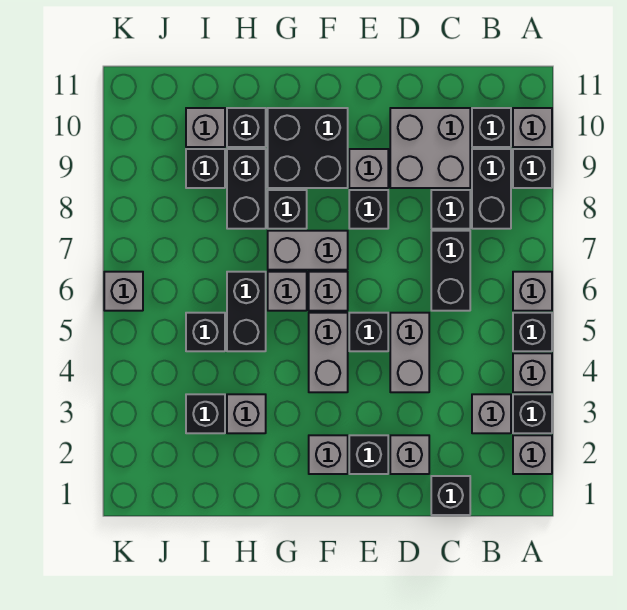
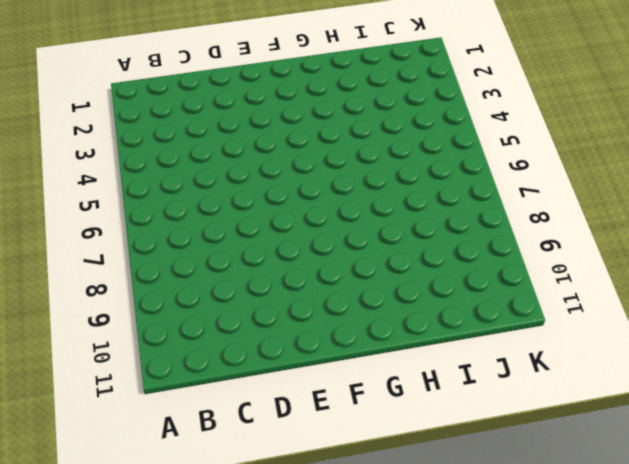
none -> grey brick A2 level 1
none -> black brick A3 level 1
none -> grey brick A4 level 1
none -> black brick A5 level 1

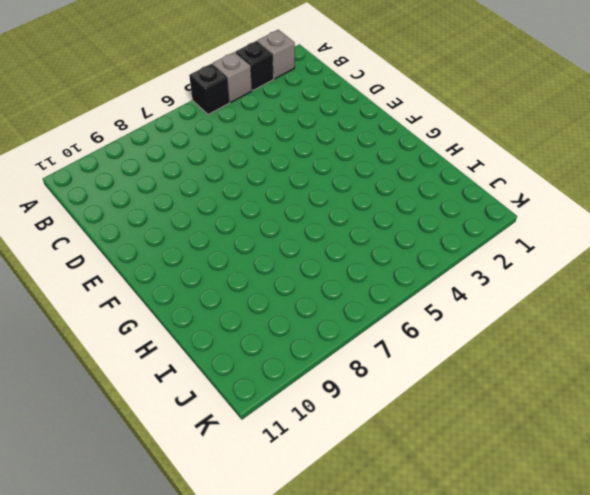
none -> grey brick A6 level 1
none -> black brick A9 level 1
none -> grey brick A10 level 1
none -> grey brick B3 level 1

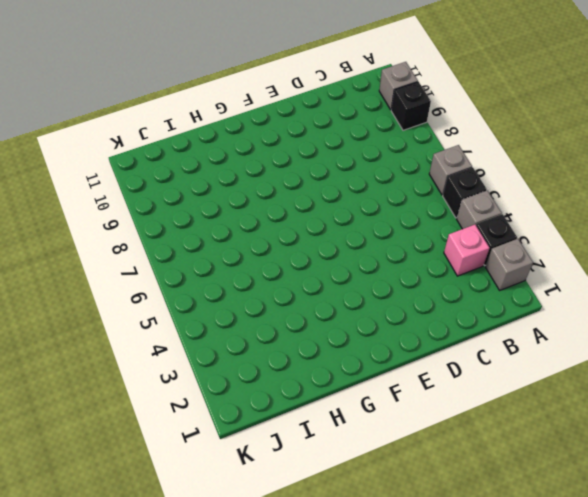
pink brick B3 level 1 -> grey brick B3 level 1
none -> black brick B8:B9 level 1
none -> black brick B10 level 1
none -> black brick C1 level 1
none -> black brick C6:C7 level 1

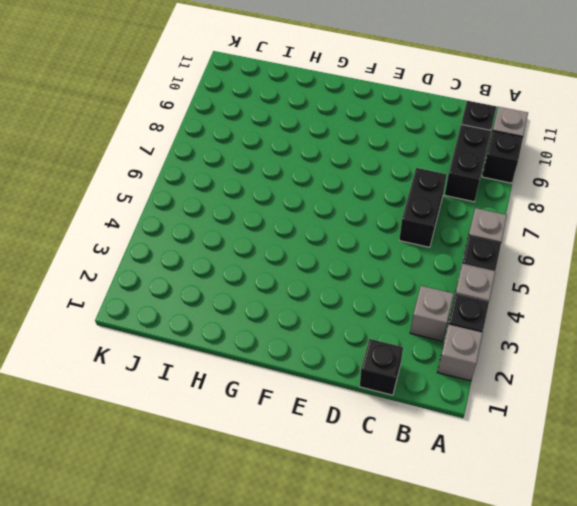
none -> black brick C8 level 1
none -> grey brick C9:D10 level 1
none -> grey brick D2 level 1
none -> grey brick D4:D5 level 1

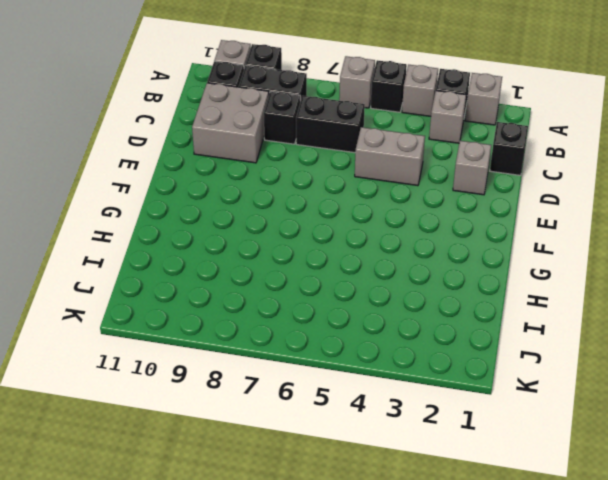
none -> black brick E2 level 1
none -> black brick E5 level 1
none -> black brick E8 level 1
none -> grey brick E9 level 1

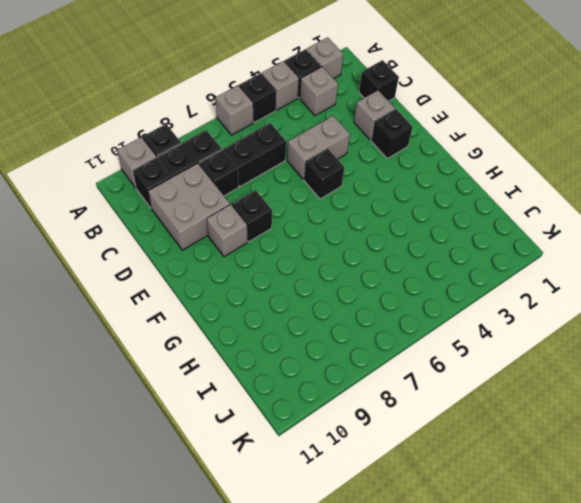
none -> grey brick F2 level 1
none -> grey brick F4:F5 level 1
none -> grey brick F6 level 1
none -> grey brick F7:G7 level 1

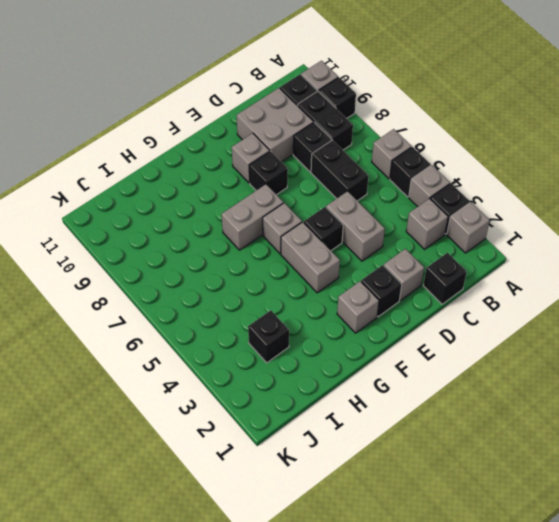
none -> black brick F9:G10 level 1
none -> grey brick G6 level 1
none -> black brick G8 level 1
none -> grey brick H3 level 1

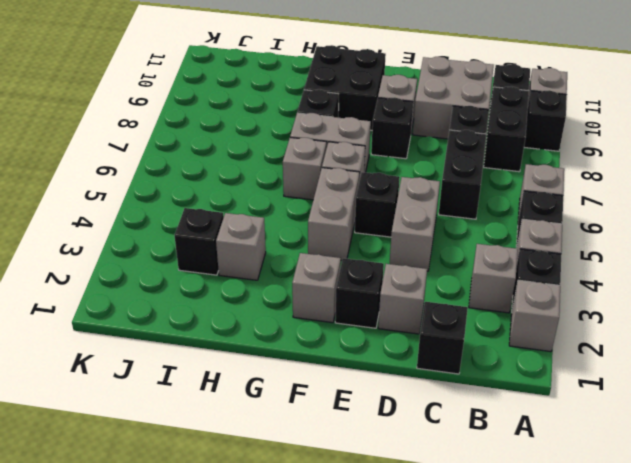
none -> black brick H5:H6 level 1
none -> black brick H8:H9 level 1
none -> black brick H10 level 1
none -> black brick I5 level 1

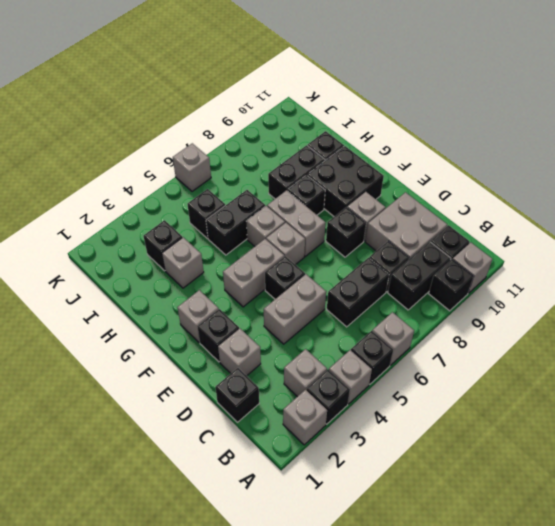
none -> black brick I9 level 1
none -> grey brick I10 level 1

